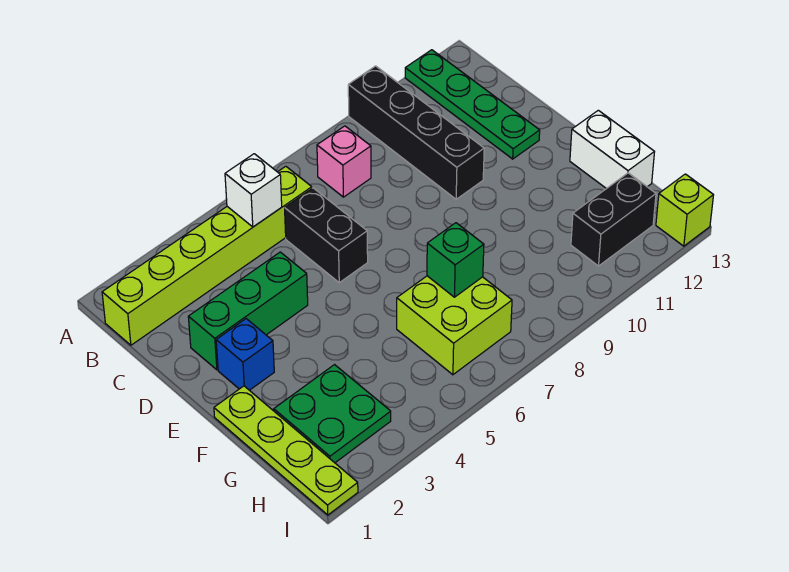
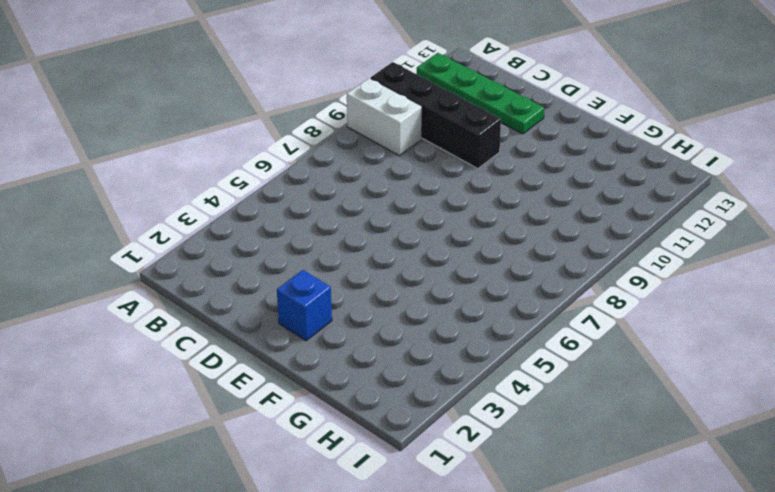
white brick A9:B9 level 1 -> white brick F13:G13 level 1
none -> lime brick B1:B6 level 1
none -> pink brick B8 level 1
none -> black brick C6:D6 level 1

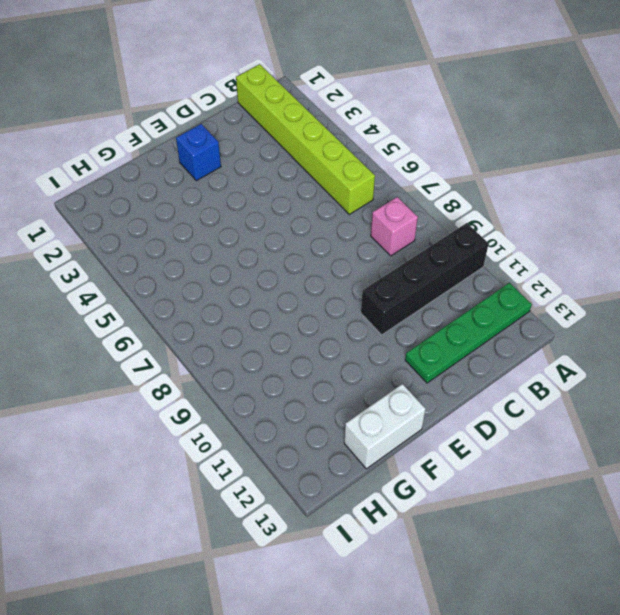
none -> black brick C6:D6 level 1
none -> green brick D2:D4 level 1
none -> lime plate F1:I1 level 1

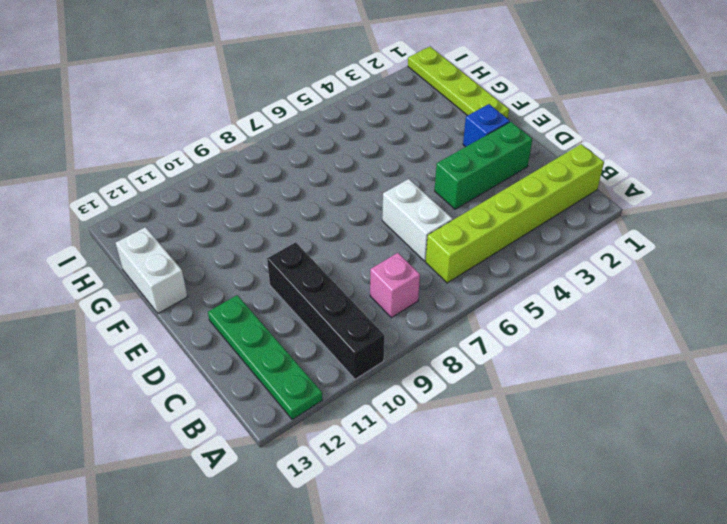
white brick C6:D6 level 1 -> black brick C6:D6 level 1
none -> green plate G2:H3 level 1
none -> lime brick G6:H7 level 1
none -> black brick H11:H12 level 1

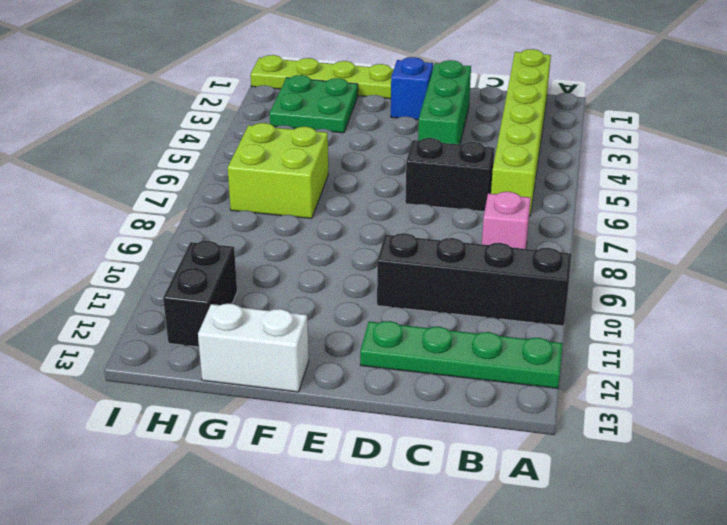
none -> lime brick I13 level 1
none -> white brick B5 level 2
none -> green brick G7 level 2

